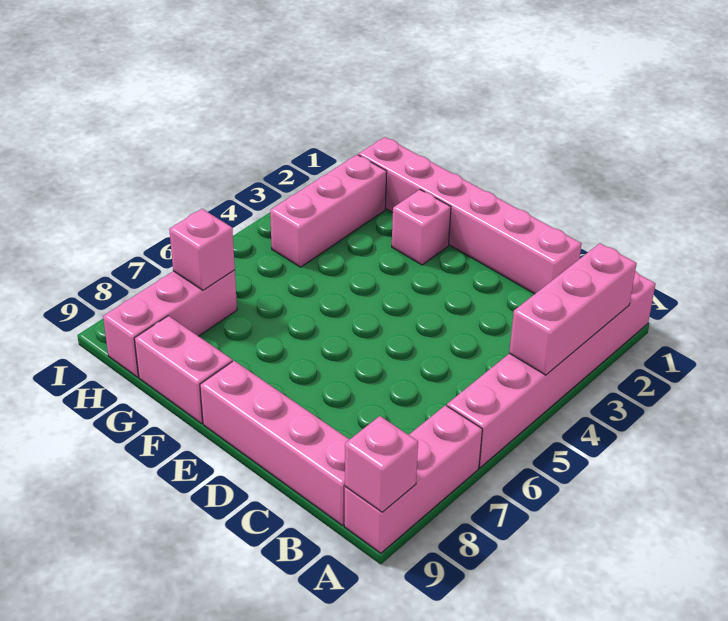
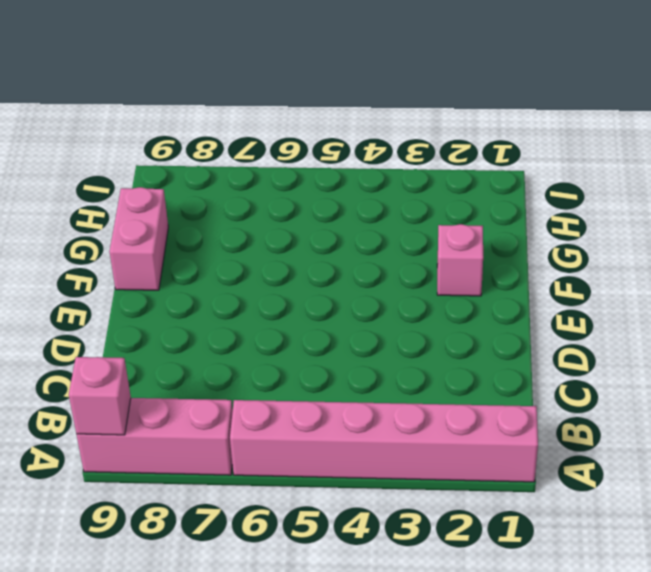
none -> pink brick B9:E9 level 1
none -> pink brick C1:H1 level 1

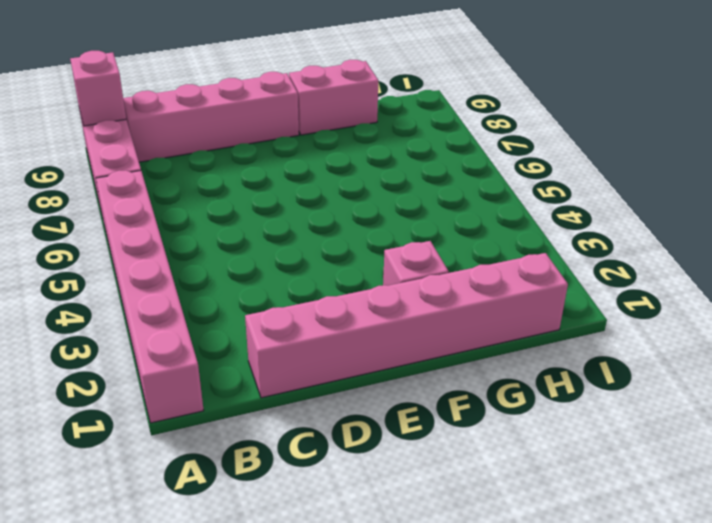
none -> pink brick H2:H4 level 1
none -> pink brick H7:H9 level 1

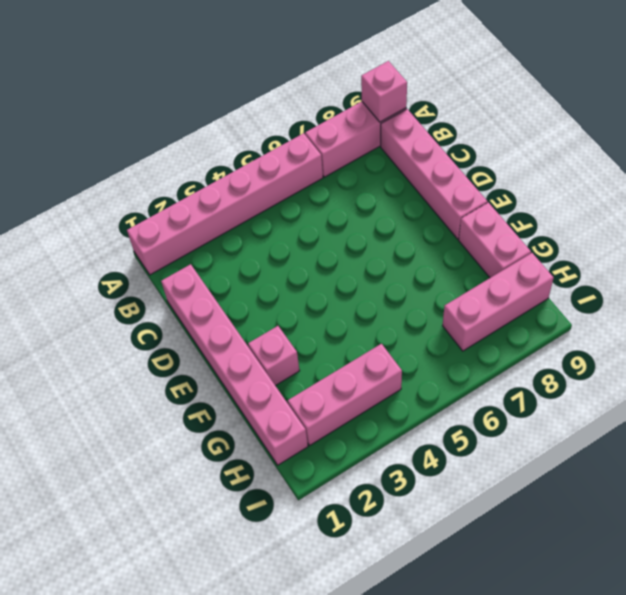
none -> pink brick A2:A4 level 2
none -> pink brick H7 level 2

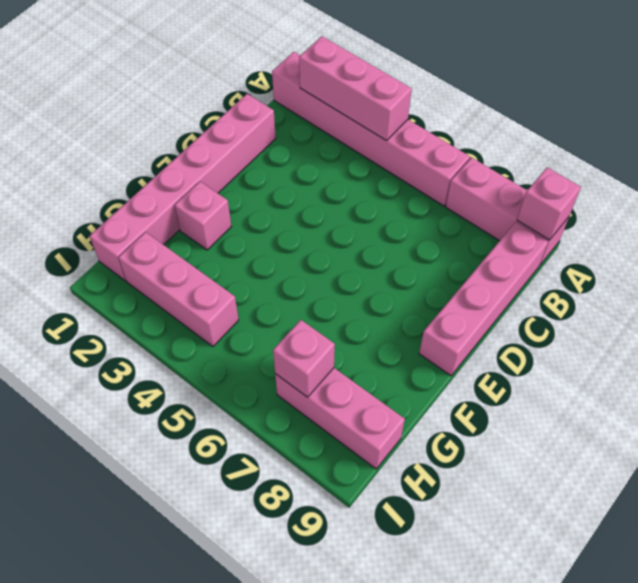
none -> pink brick F9:G9 level 1

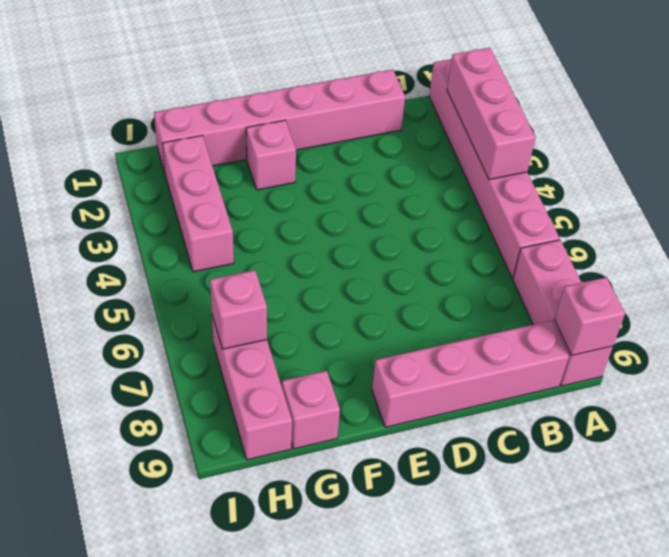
pink brick G9 level 1 -> pink brick F9:G9 level 1

